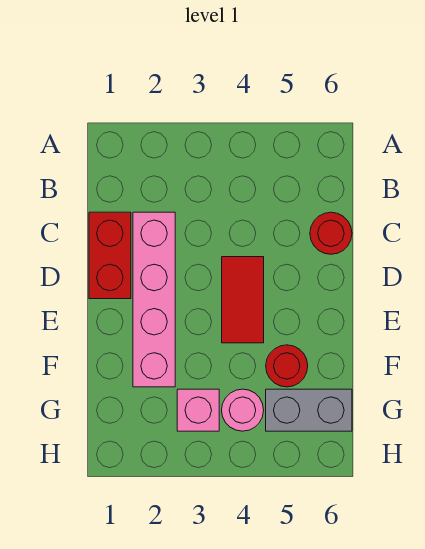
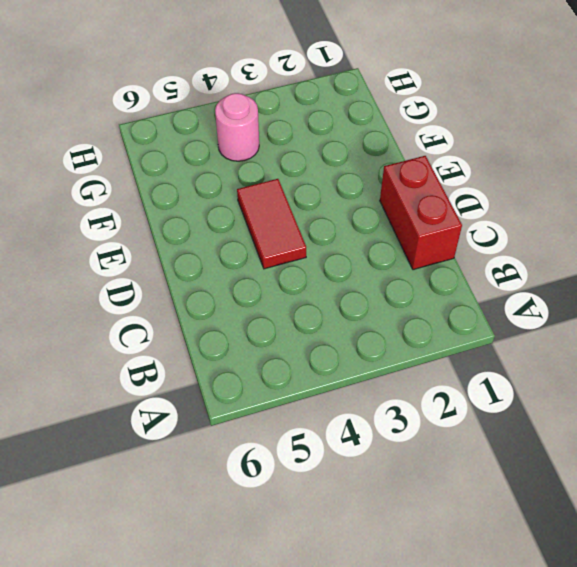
none -> pink brick C2:F2 level 1
none -> red round brick C6 level 1

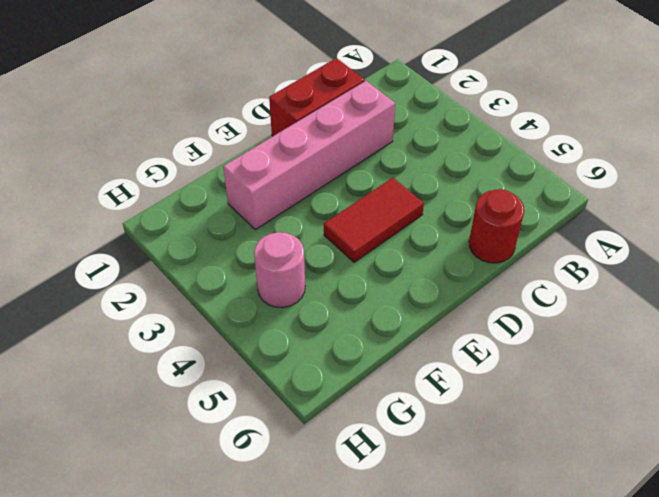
none -> red round brick F5 level 1
none -> pink brick G3 level 1

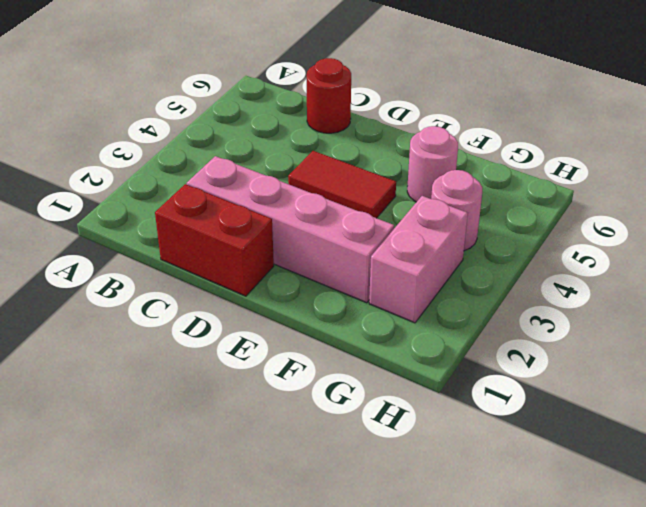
pink round brick F5 level 1 -> red round brick F5 level 1
pink brick G2:G3 level 1 -> pink brick G3 level 1
none -> grey brick G5:G6 level 1

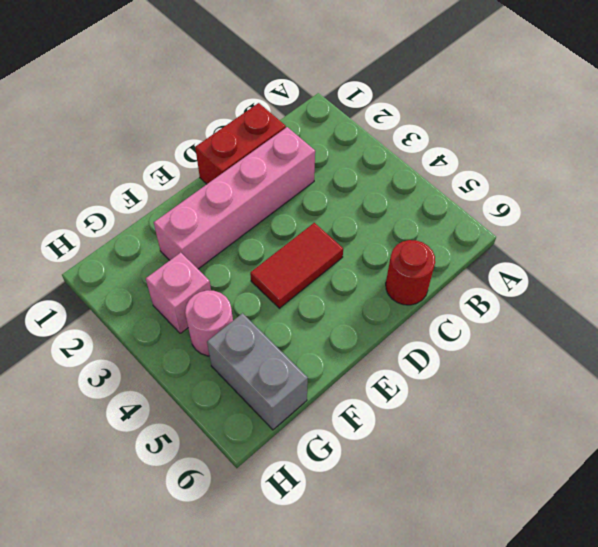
none -> red round brick F5 level 1

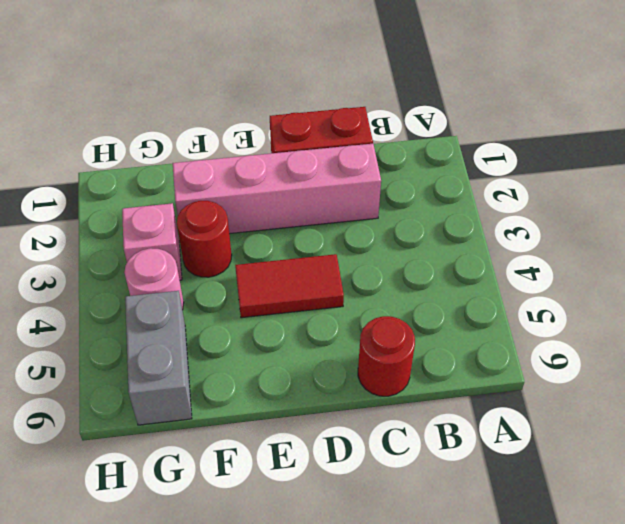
red round brick F3 level 1 -> red round brick F5 level 1

